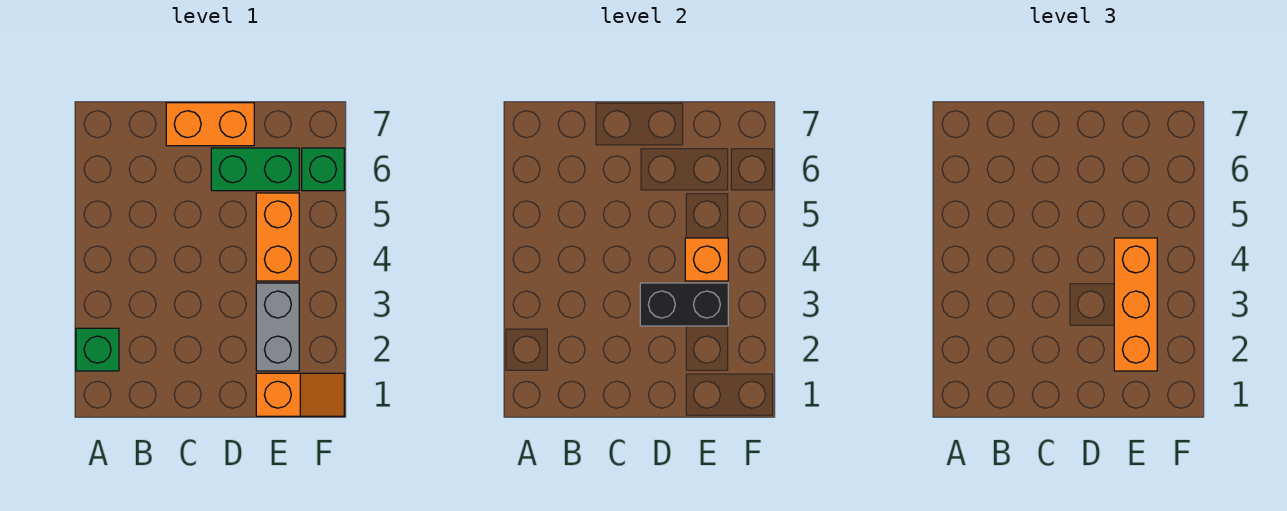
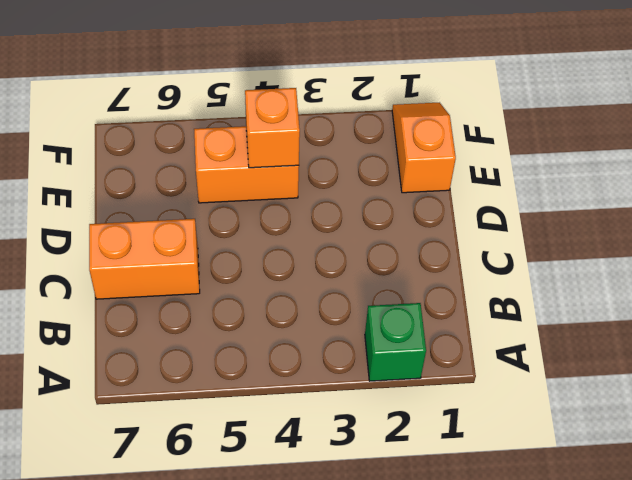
orange brick C6:C7 level 1 -> orange brick C7:D7 level 1
none -> green brick D6:E6 level 1
none -> grey brick E2:E3 level 1

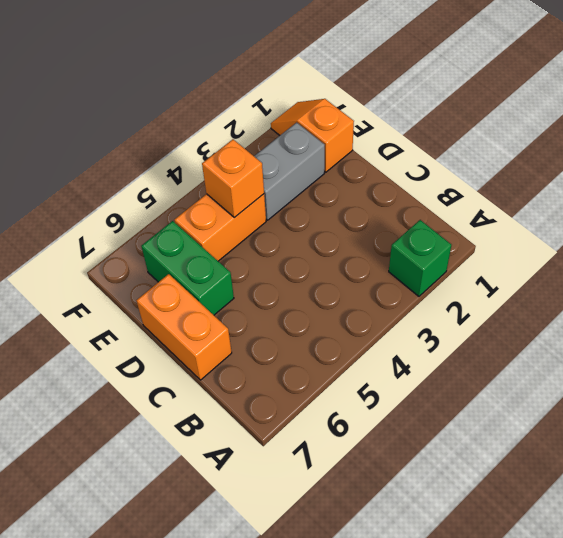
none -> green brick F6 level 1
none -> black brick D3:E3 level 2

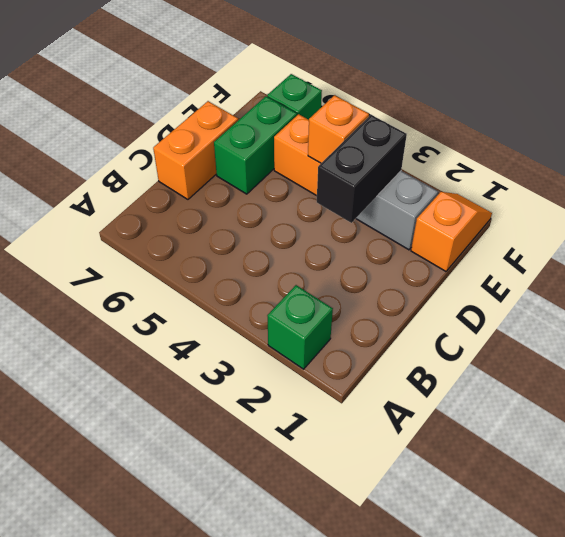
none -> orange brick E2:E4 level 3

